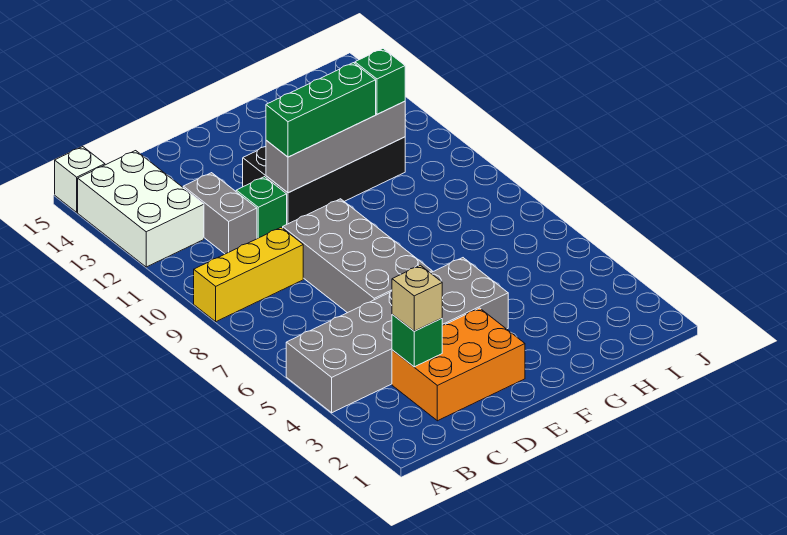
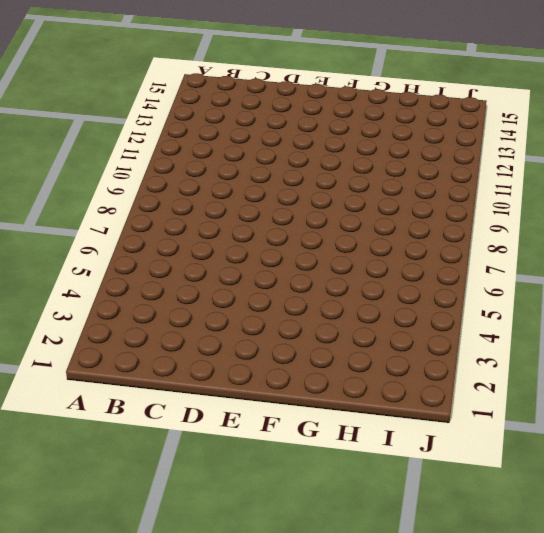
none -> grey brick A4:F5 level 1
none -> yellow brick A9:C9 level 1
none -> white brick A12:B14 level 1

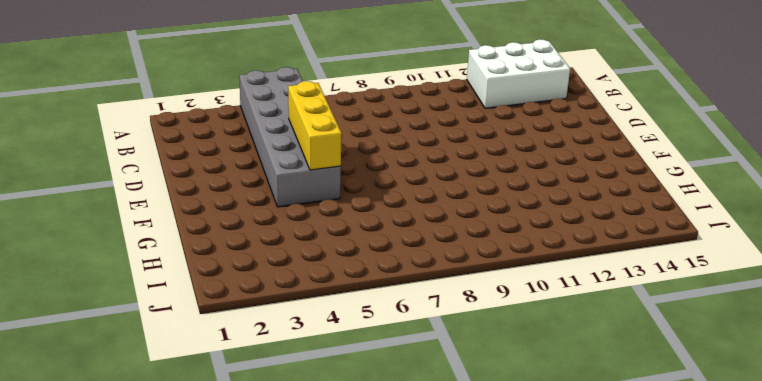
yellow brick D5:F5 level 2 -> yellow brick A9:C9 level 1
none -> white brick A15 level 1
none -> orange brick C2:E3 level 1
none -> grey brick C11:C12 level 1

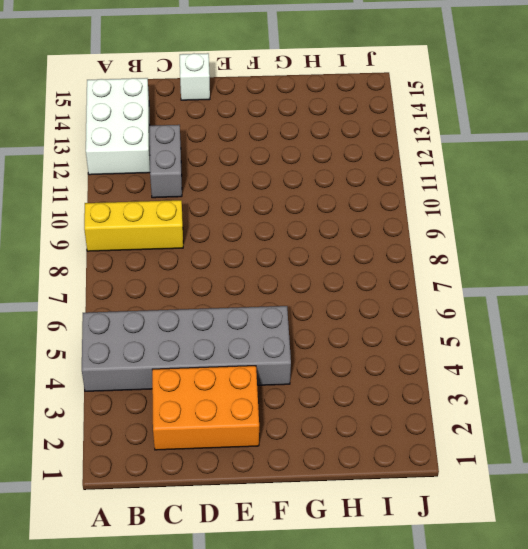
white brick D15 level 1 -> white brick A15 level 1
none -> grey brick D6:E9 level 1
none -> green brick D11 level 1
none -> black brick E11:H12 level 1

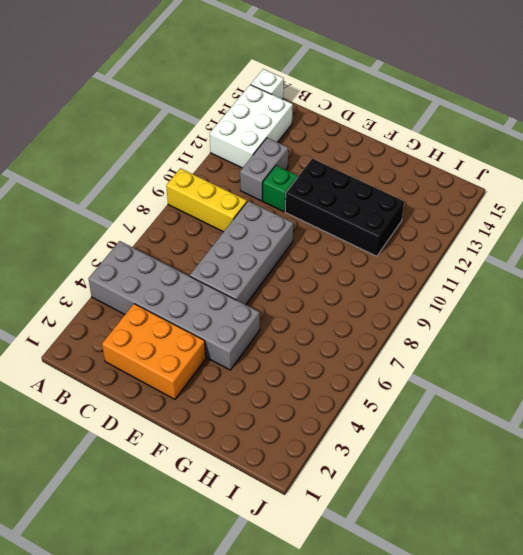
none -> green brick C3 level 2
none -> grey brick E11:H11 level 2
none -> tan brick C3 level 3

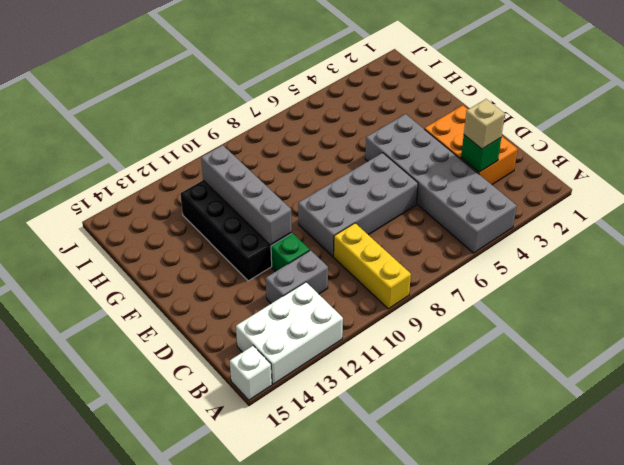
none -> green brick E11:G11 level 3
none -> green brick H11 level 3

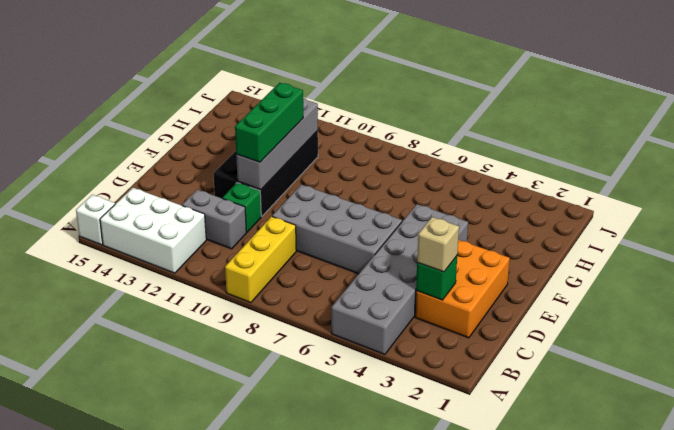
none -> green brick H11 level 3

